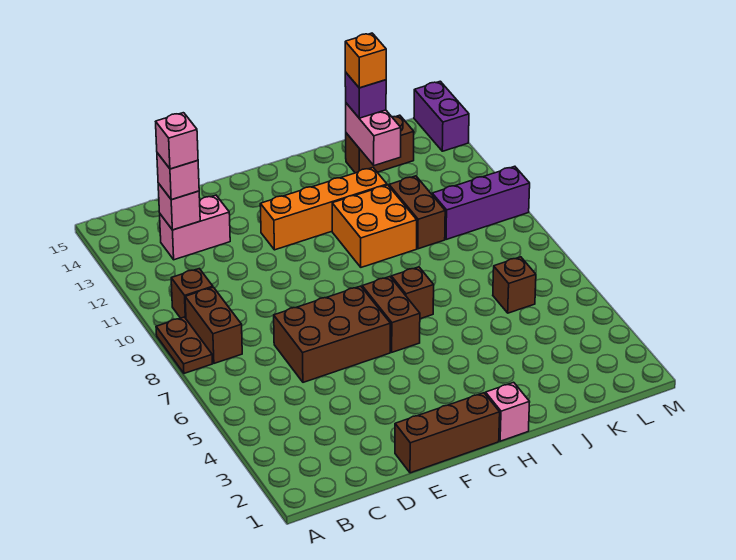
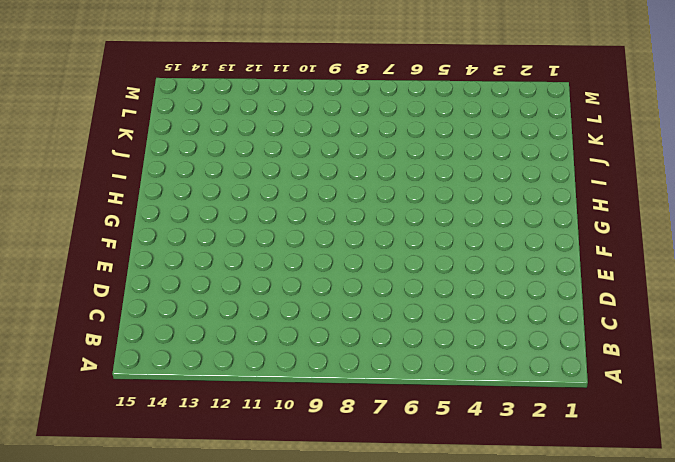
none -> brown plate A8:A9 level 1
none -> brown brick B8:B9 level 1
none -> brown brick B10 level 1

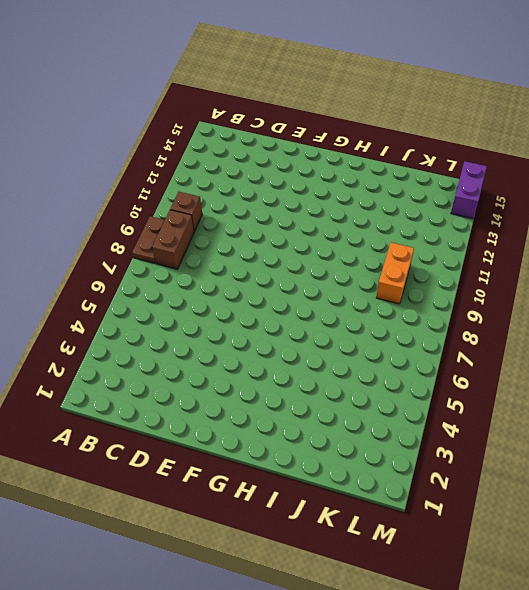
orange brick K9:K10 level 1 -> purple brick K10:M10 level 1
none -> pink brick C13:D13 level 1
none -> brown brick D6:F7 level 1
none -> brown brick E1:G1 level 1

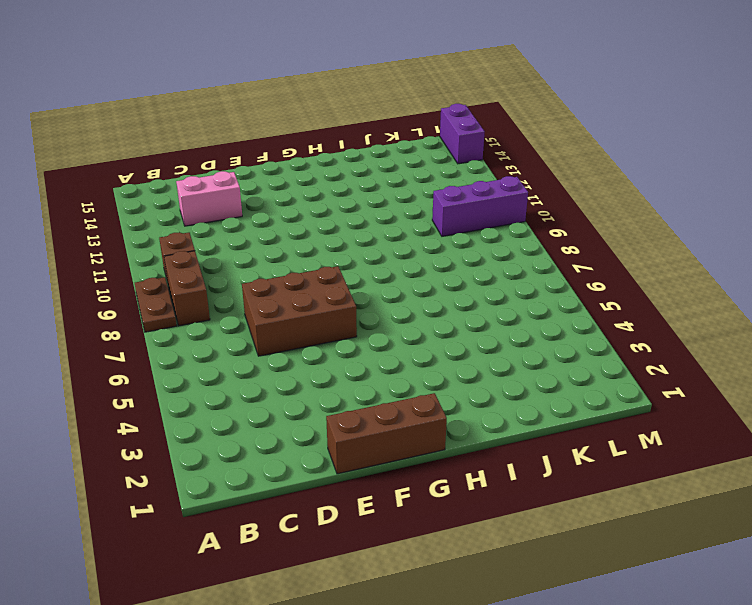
none -> orange brick F12:I12 level 1
none -> brown brick G6:G7 level 1
none -> pink brick H1 level 1

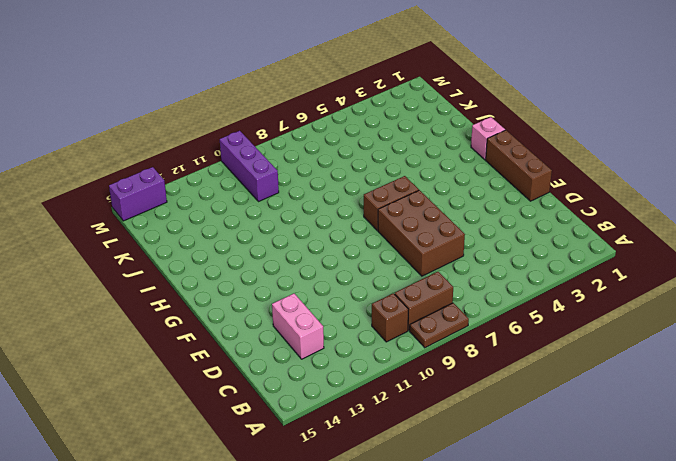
none -> orange brick F12:I12 level 1
none -> brown brick H7 level 1
none -> orange brick H10:I11 level 1

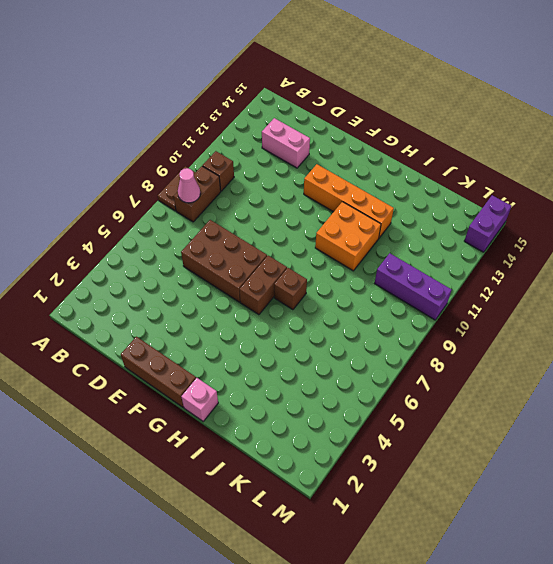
pink cone B8 level 2 -> none
none -> brown brick J10:J11 level 1
none -> brown brick J14:K14 level 1
none -> brown brick K6 level 1

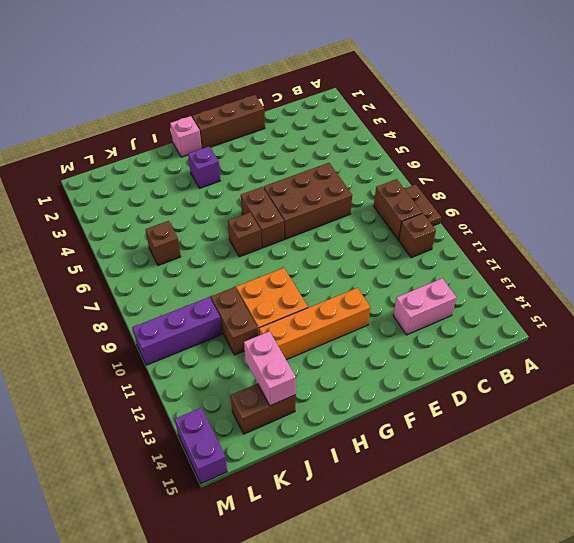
purple brick H3 level 1 -> purple brick J14 level 3
none -> pink brick C13 level 2
none -> pink brick C13 level 3
none -> pink brick C13 level 4

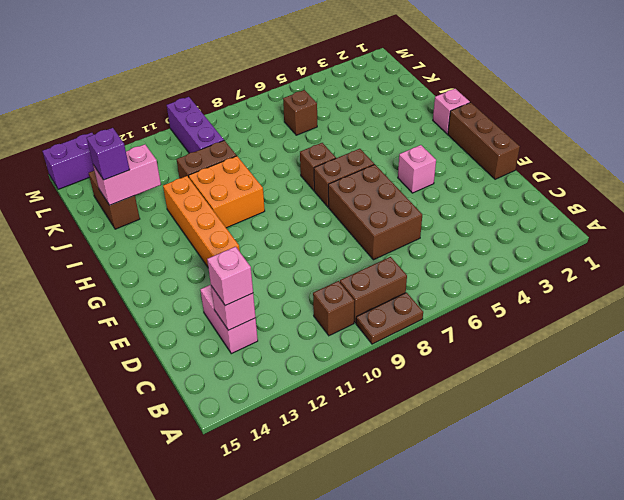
pink brick F4 level 1 -> pink brick C13 level 4
none -> orange brick J14 level 4

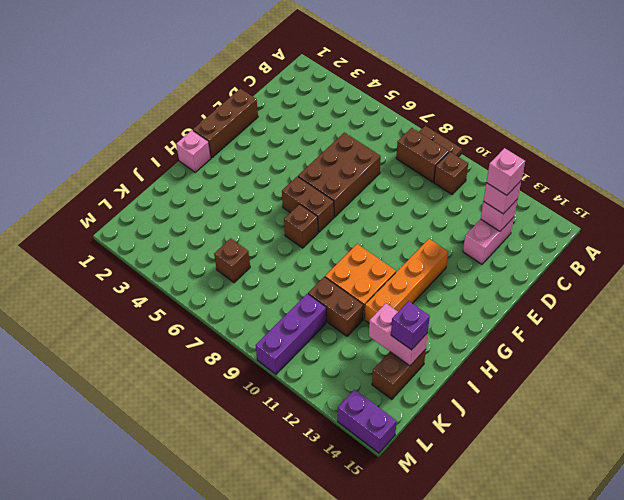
none -> orange brick J14 level 4

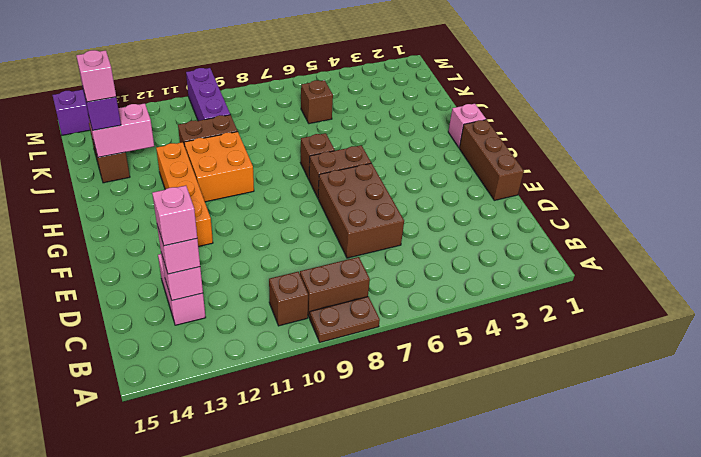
pink brick J14 level 4 -> orange brick J14 level 4

